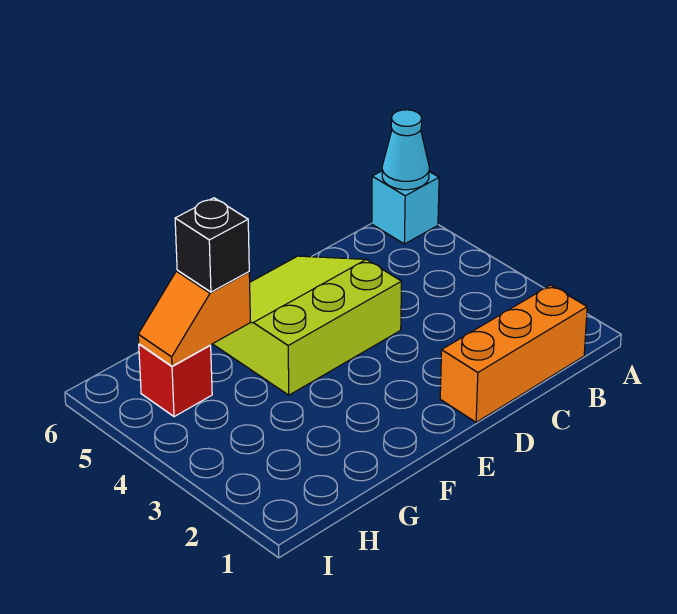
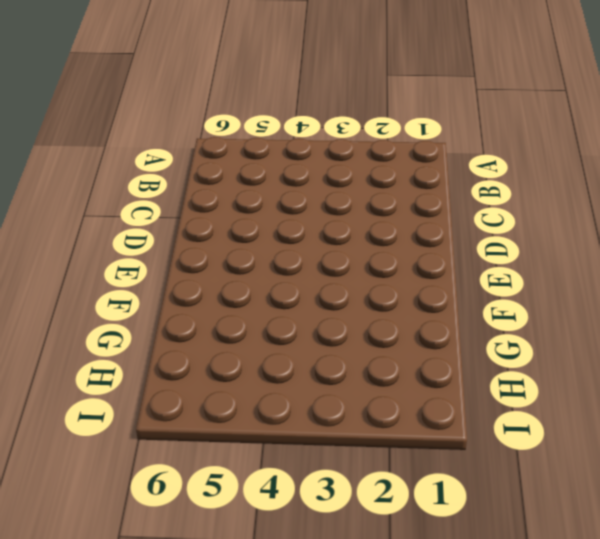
none -> cyan brick A6 level 1
none -> orange brick B1:D1 level 1

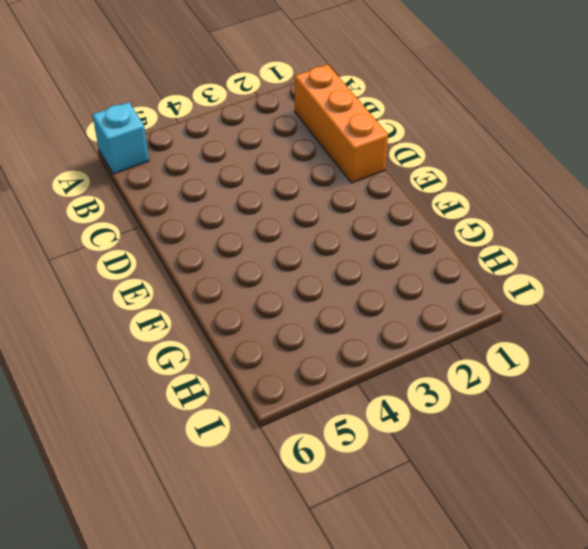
none -> lime slope D4:F6 level 1 top 4
none -> red brick H5 level 1

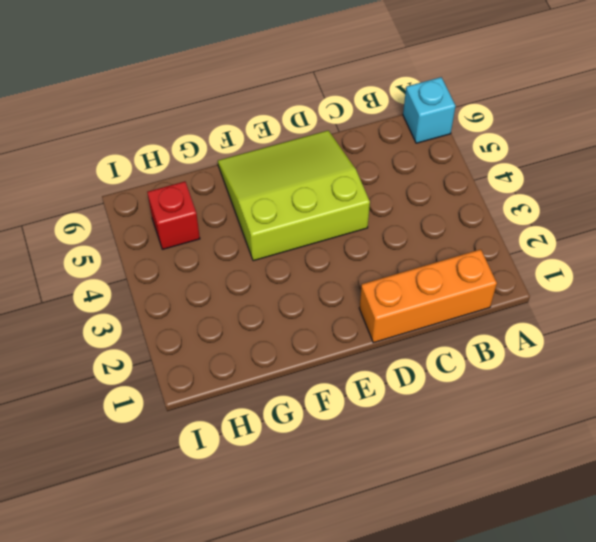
none -> cyan cone A6 level 2
none -> orange slope G5:H5 level 2 top G

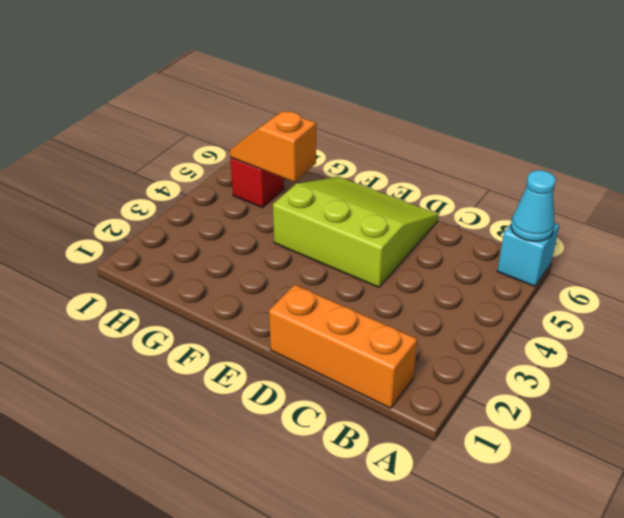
none -> black brick G5 level 3

